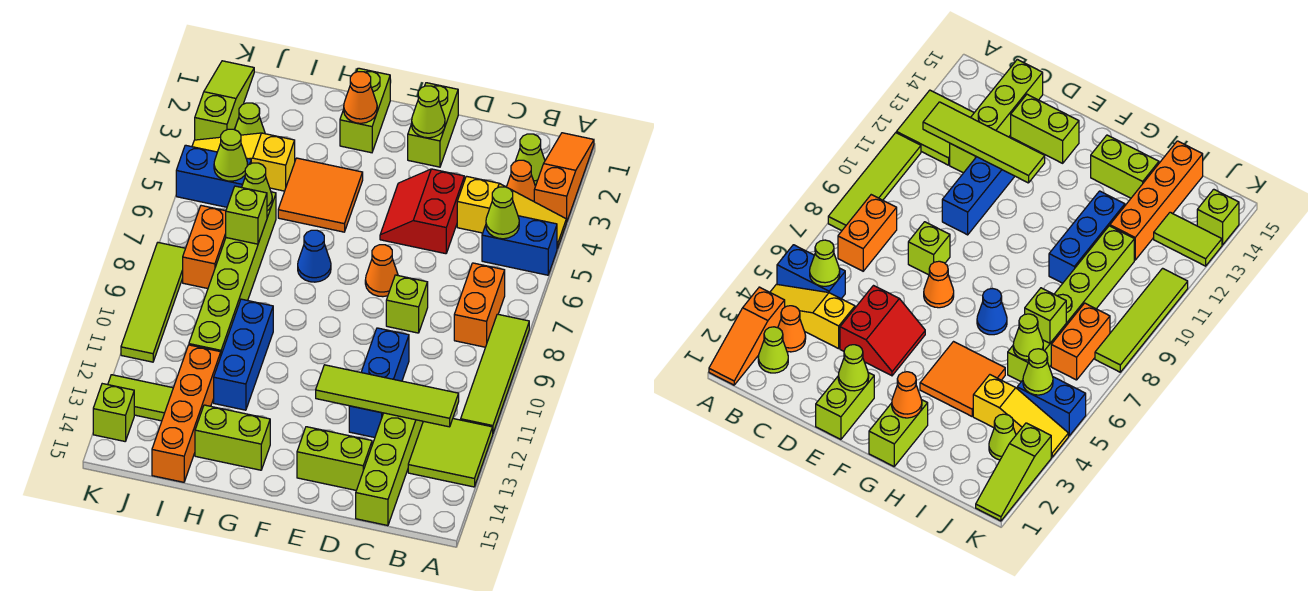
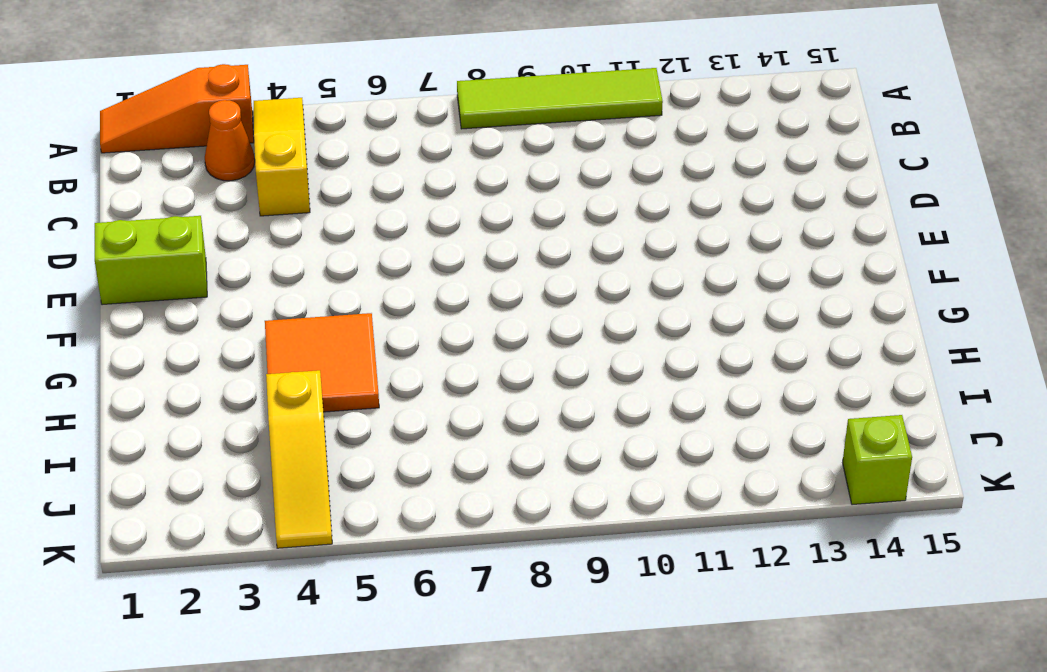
none -> blue brick A5:B5 level 1
none -> lime tile A12:B13 level 1
none -> lime cone B2 level 1
none -> orange brick B7:B8 level 1

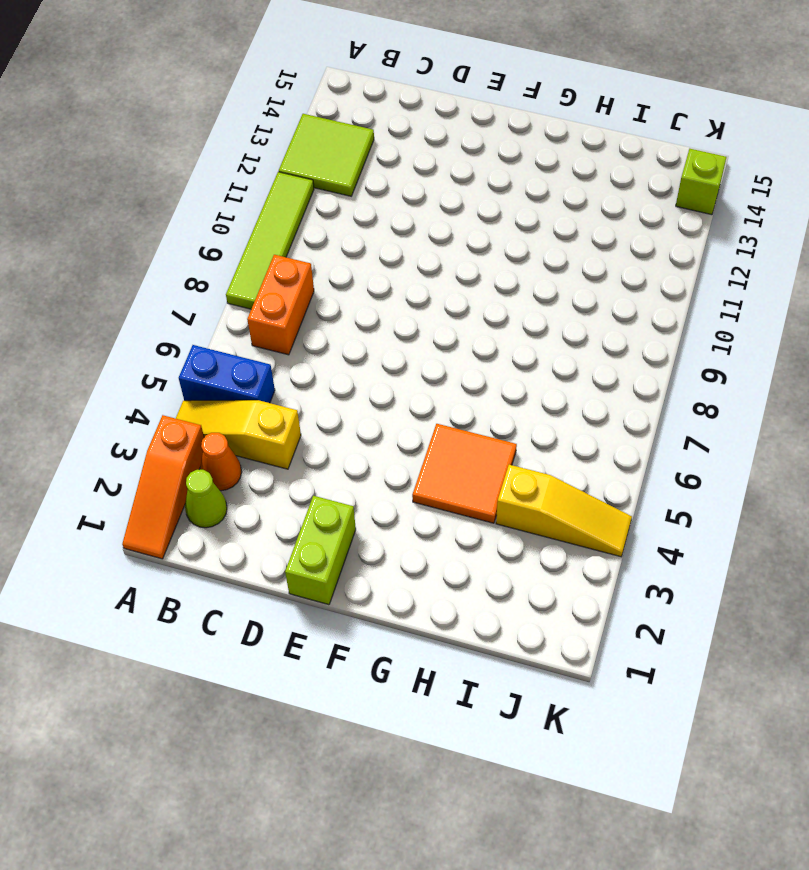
none -> lime brick C12:C15 level 1
none -> red slope D4:E5 level 1 top D
none -> lime brick D8 level 1
none -> blue brick D10:D12 level 1

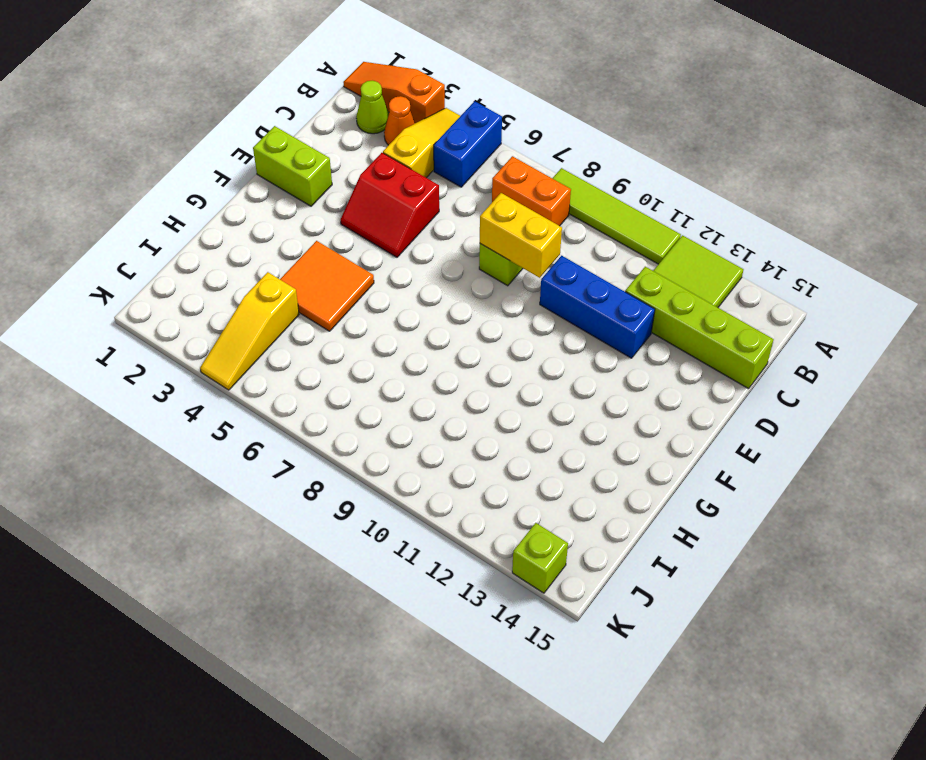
yellow brick D8:D9 level 2 -> none
none -> lime brick D14:E14 level 1
none -> orange cone E7 level 1
none -> lime brick G1:G2 level 1
none -> blue cone G7 level 1

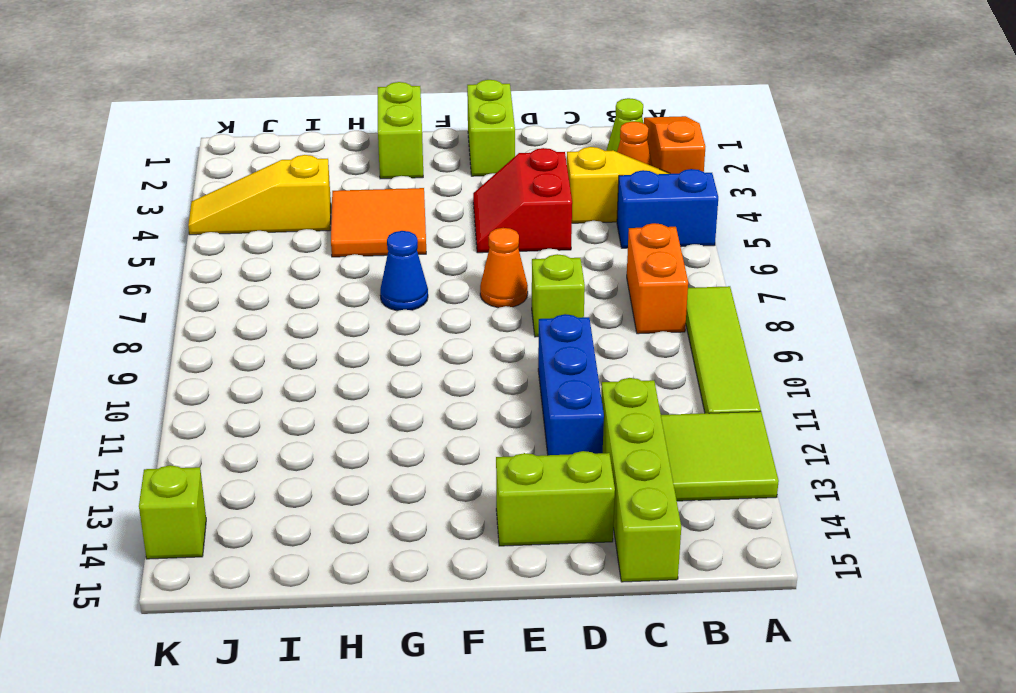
none -> lime brick G14:H14 level 1
none -> blue brick H10:H12 level 1
none -> lime brick I6:I11 level 1
none -> orange brick I12:I15 level 1

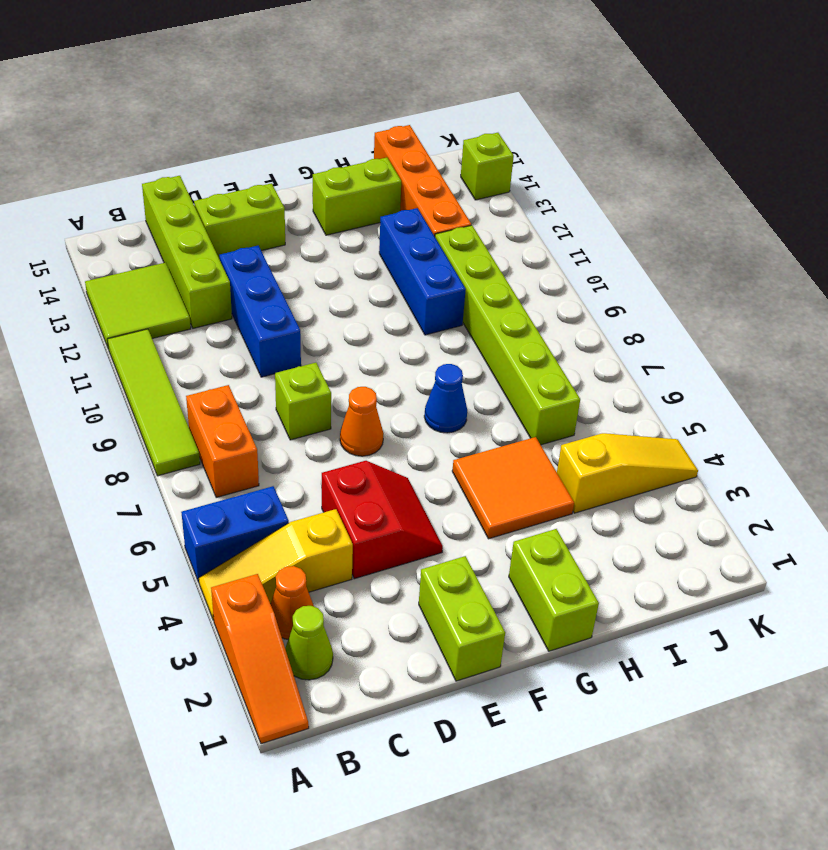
none -> lime cone J3 level 1
none -> blue brick J5:K5 level 1
none -> orange brick J7:J8 level 1
none -> lime tile J13:K13 level 1

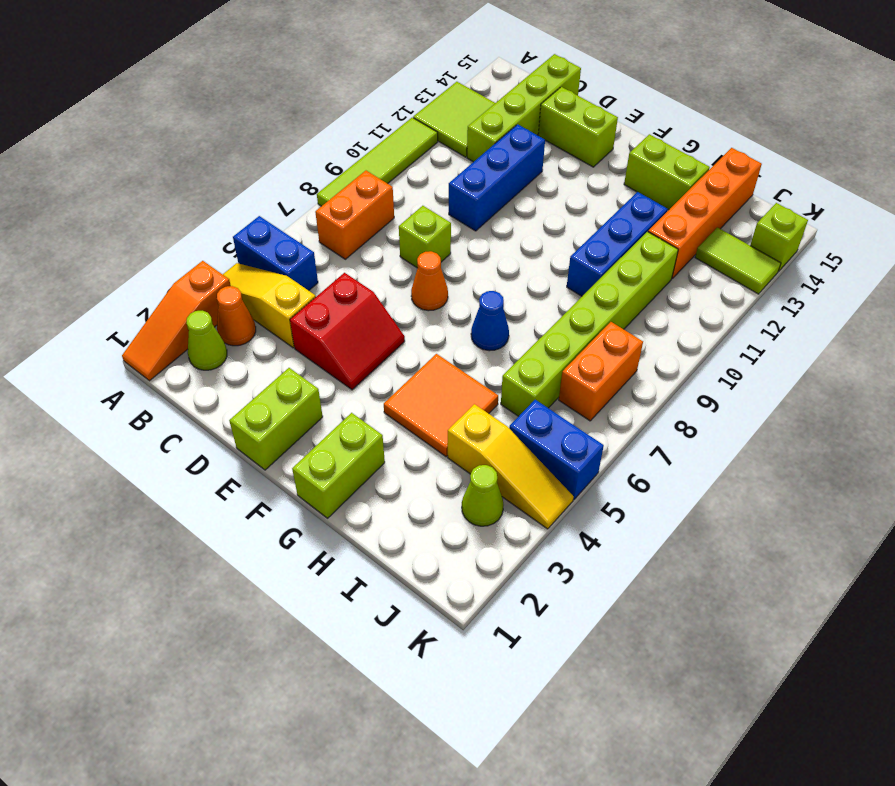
none -> lime slope K1:K3 level 1 top 3
none -> lime tile K8:K11 level 1
none -> lime cone B5 level 2
none -> lime tile B12:E12 level 2

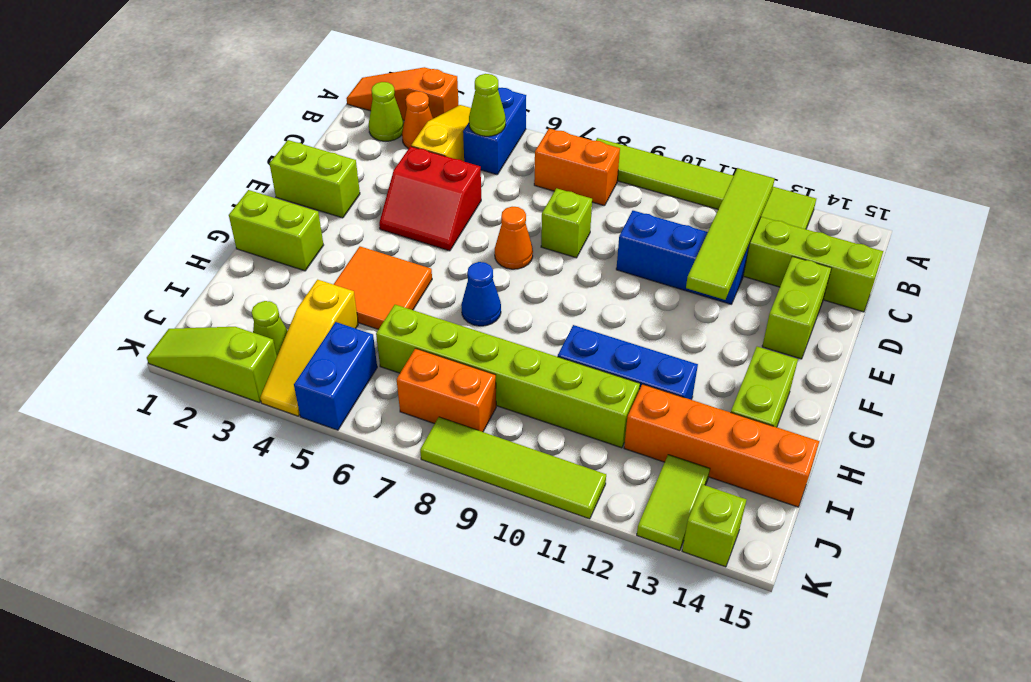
none -> lime cone E2 level 2
none -> orange cone G2 level 2
none -> lime cone I6 level 2
none -> lime brick I7 level 2

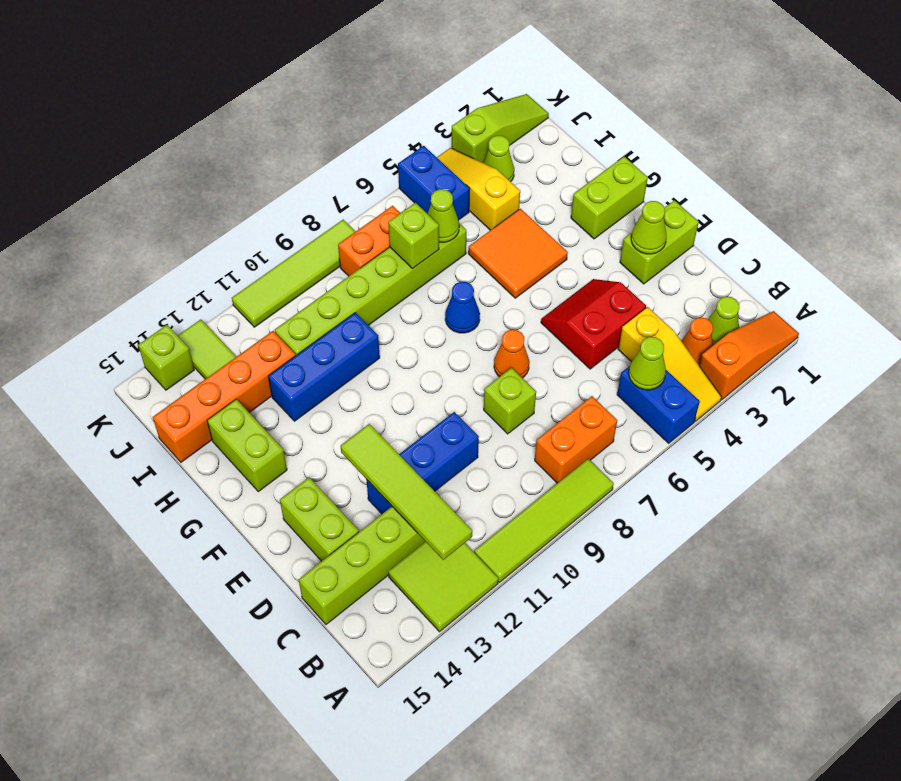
none -> orange cone G2 level 2
none -> lime cone J5 level 2

